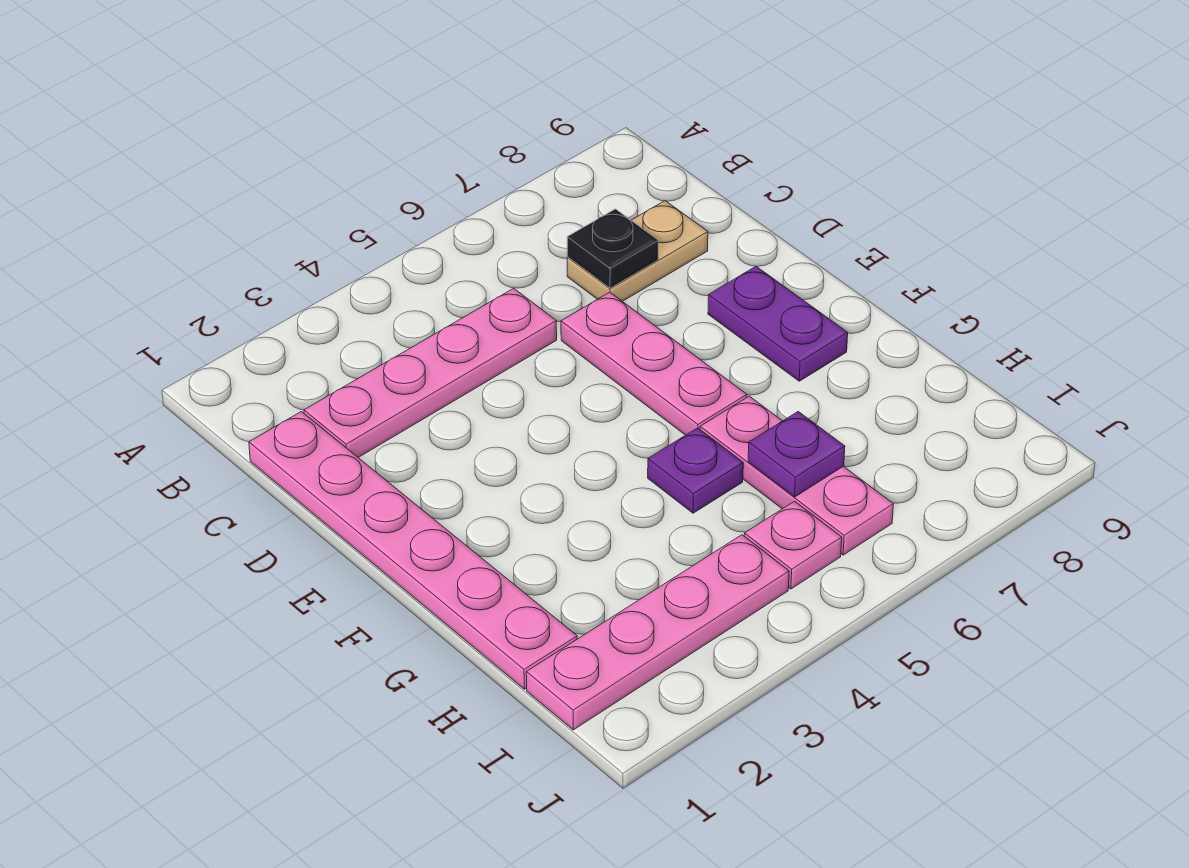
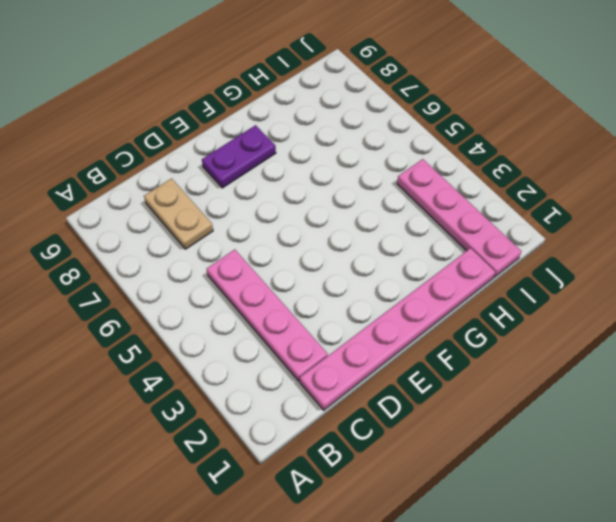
none -> pink plate D6:F6 level 1
none -> purple plate G5 level 1

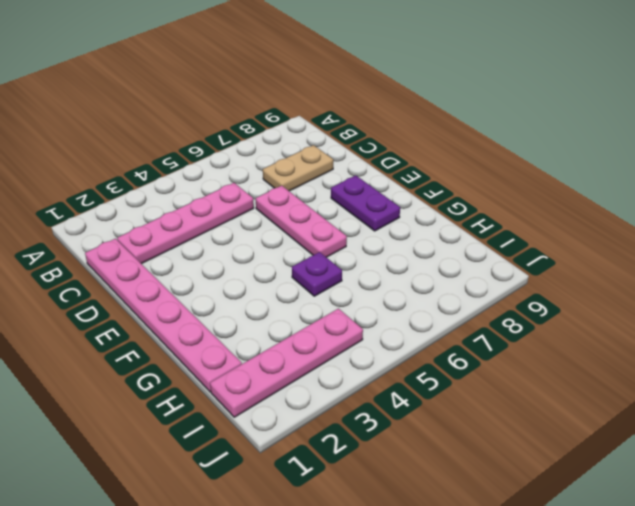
none -> pink plate G6:I6 level 1
none -> pink plate I5 level 1

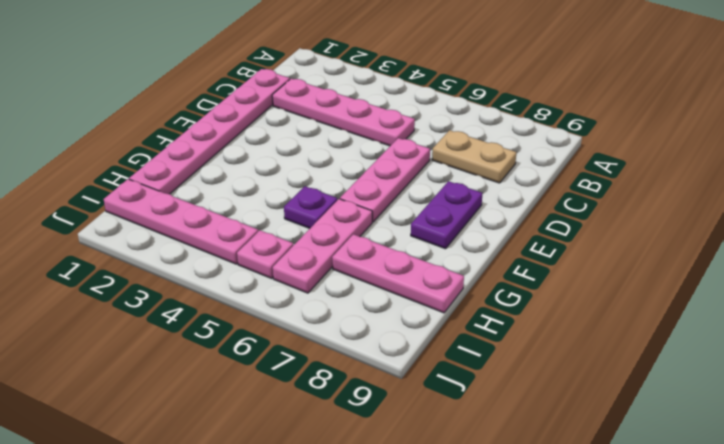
pink plate H7:H9 level 1 -> none
none -> black plate C7 level 2
none -> purple plate H6 level 2

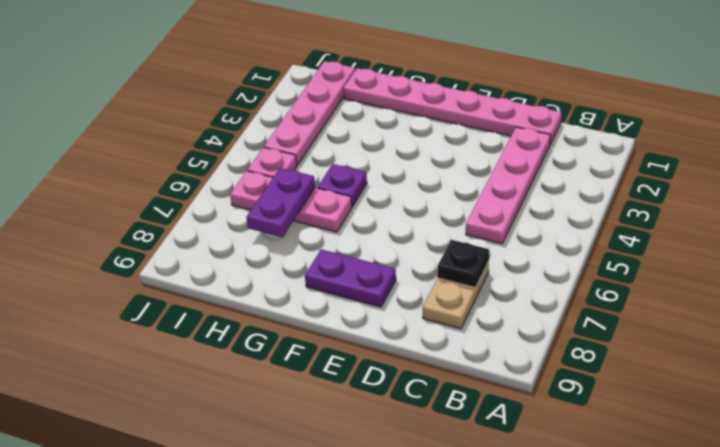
purple plate H6:H7 level 2 -> purple plate H6 level 2
none -> pink plate D6:F6 level 1

